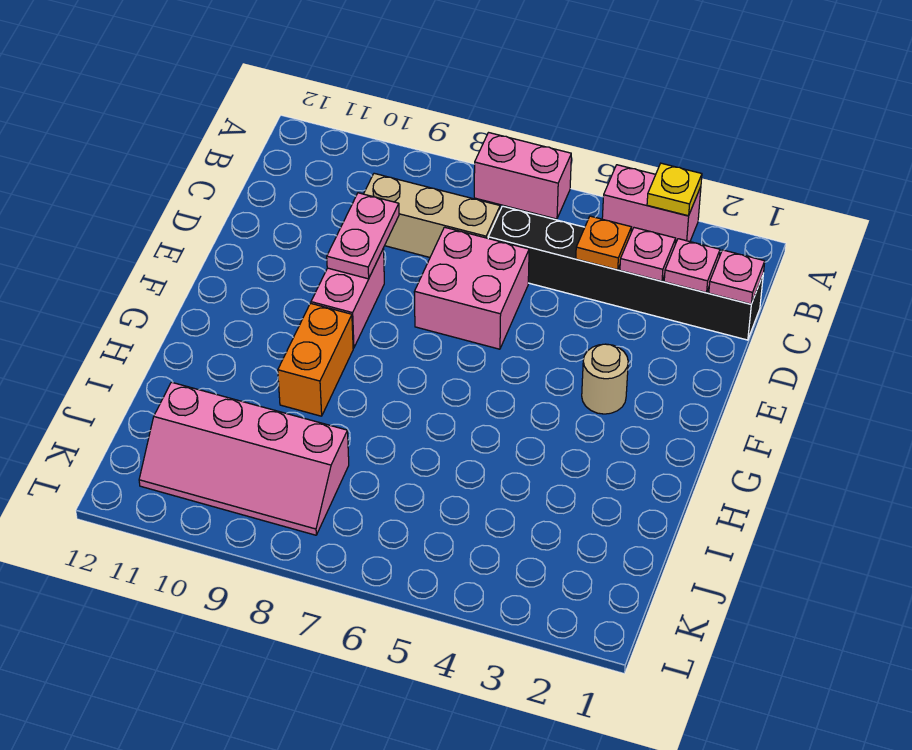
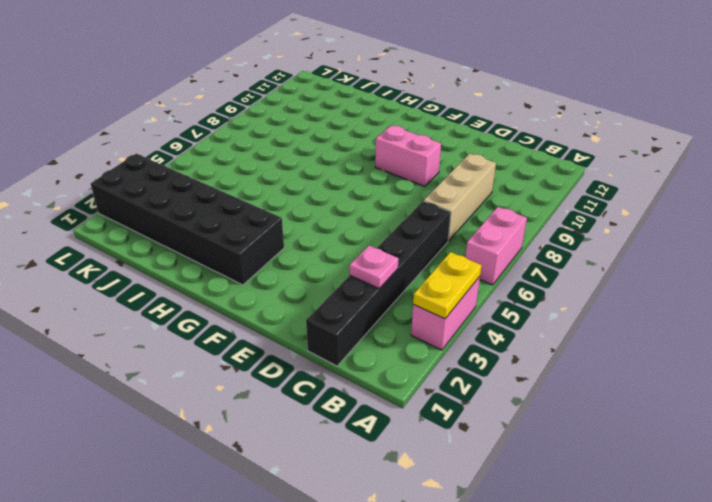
yellow plate A3:A4 level 2 -> yellow plate A3 level 2
black brick G2:L3 level 1 -> none
none -> pink brick D6:E7 level 1
none -> tan round brick F3 level 1
none -> orange brick G9:H9 level 1

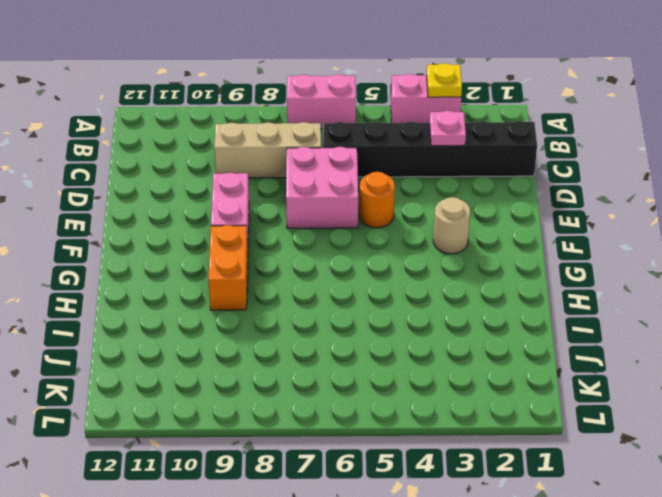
orange round brick E5 level 1 -> none
none -> pink slope J8:K11 level 1 top J
none -> pink plate C1 level 2
none -> pink plate C2 level 2

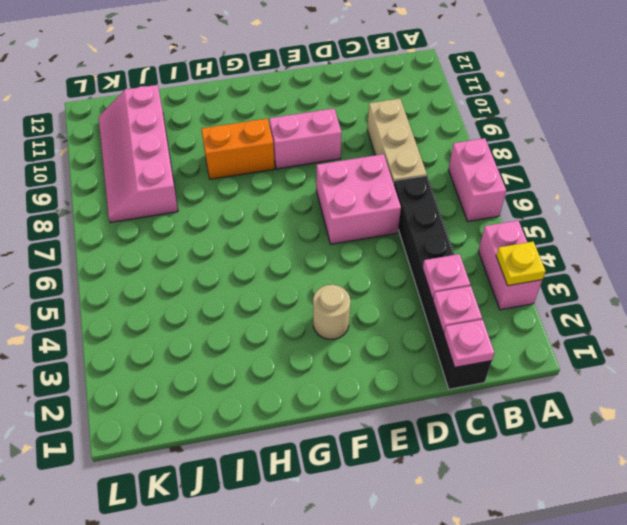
none -> orange plate C4 level 2
none -> pink plate D9:E9 level 2

